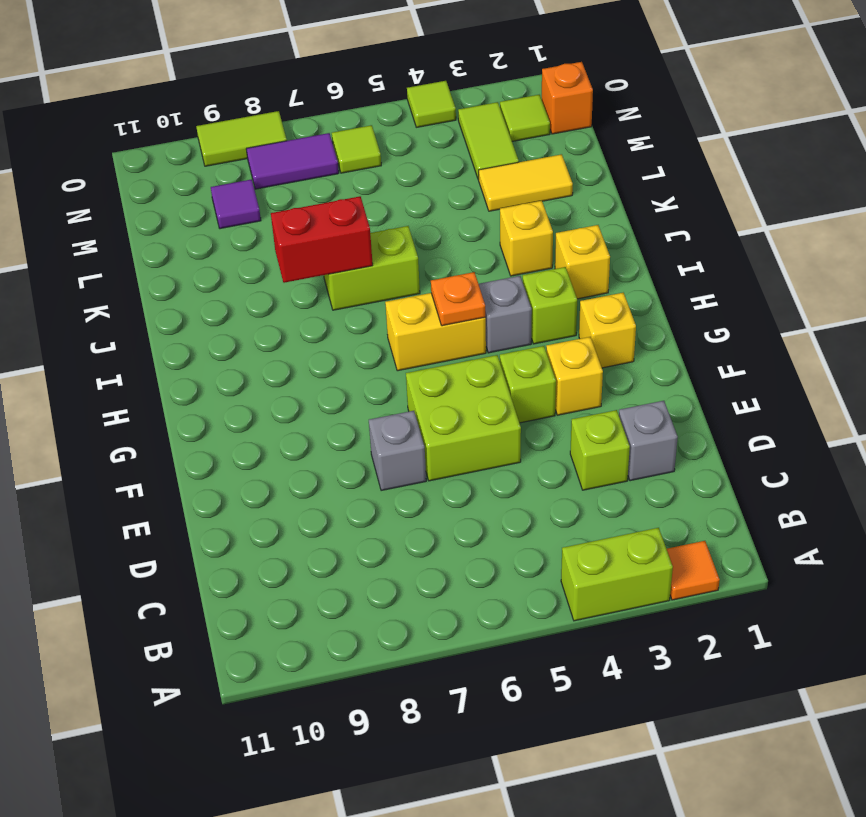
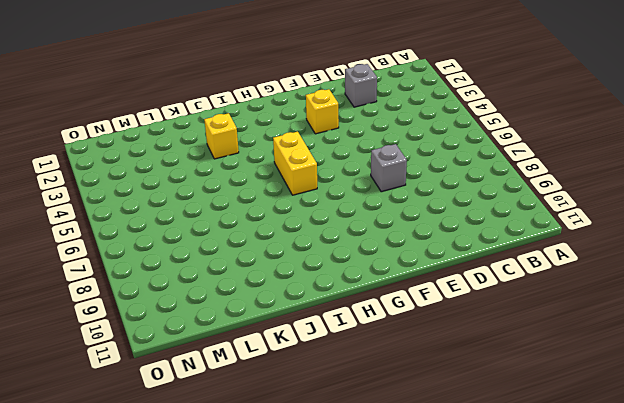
none -> orange tile A2 level 1
none -> lime brick A3:A4 level 1
none -> lime brick D3 level 1

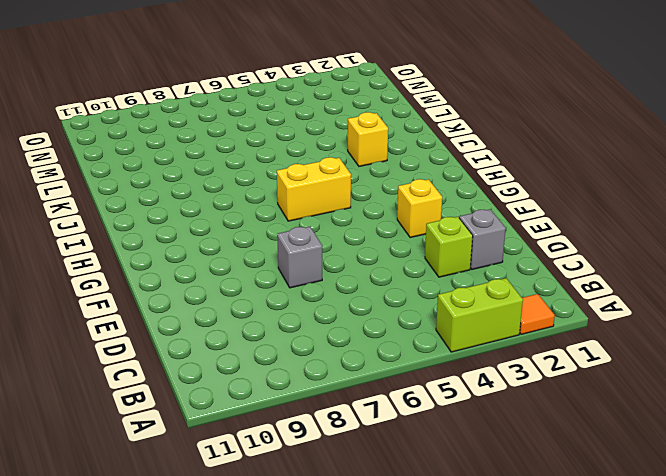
none -> lime brick E5:F6 level 1
none -> lime brick F4 level 1
none -> yellow brick G2 level 1

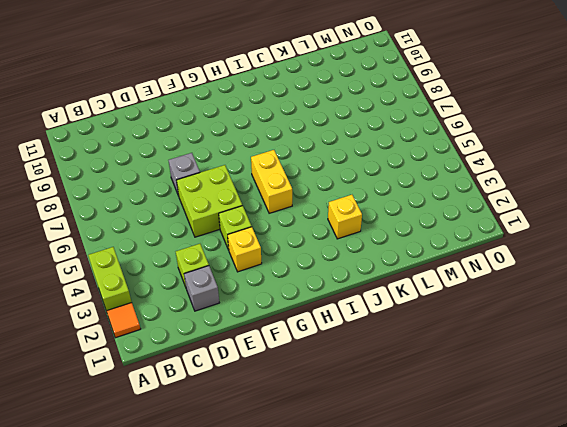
none -> yellow brick G2 level 1
none -> lime brick H3 level 1
none -> grey brick H4 level 1

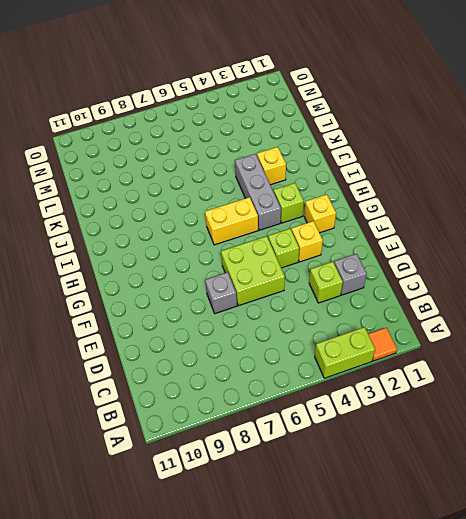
grey brick H4:J4 level 1 -> grey brick H4 level 1
none -> yellow brick I2 level 1
none -> lime brick J6:J7 level 1
none -> yellow tile L2:L3 level 1

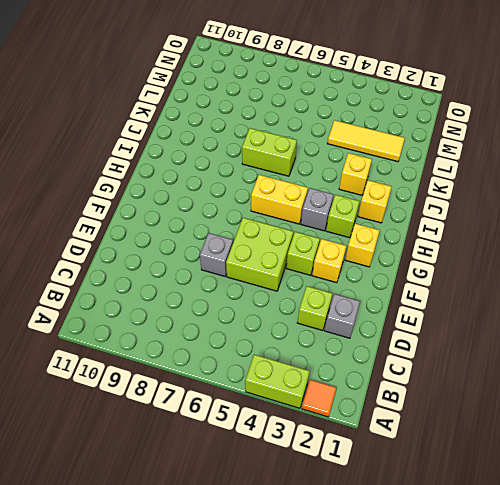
yellow tile L2:L4 level 1 -> yellow tile L2:L3 level 1
none -> lime tile M3:N3 level 1
none -> purple tile M9 level 1
none -> orange brick N1 level 1

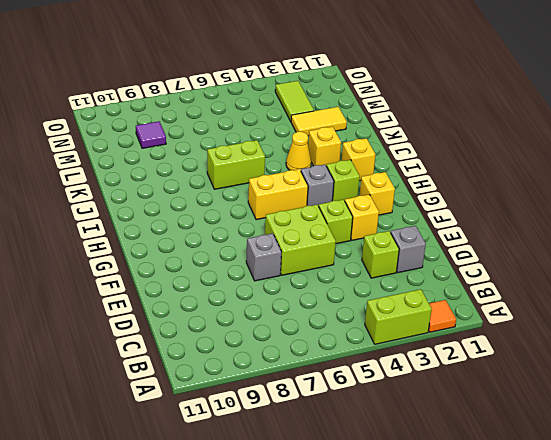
yellow cone J4 level 1 -> none
none -> orange brick N1 level 1
none -> lime tile N2 level 1
none -> lime tile N6 level 1

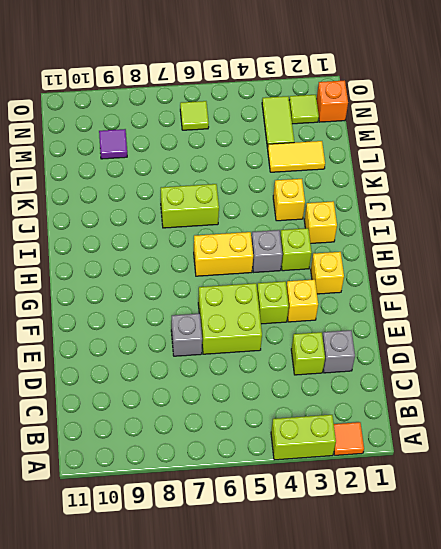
none -> purple tile N7:N8 level 1
none -> lime tile O4 level 1
none -> lime tile O8:O9 level 1

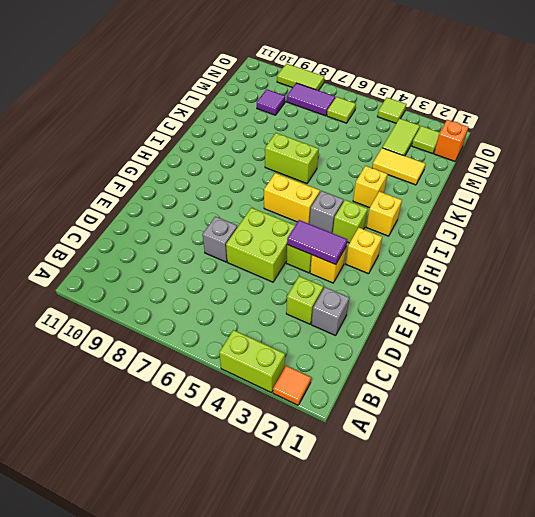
purple tile F3:F4 level 2 -> none
none -> orange plate H5 level 2
none -> red brick J7:J8 level 2

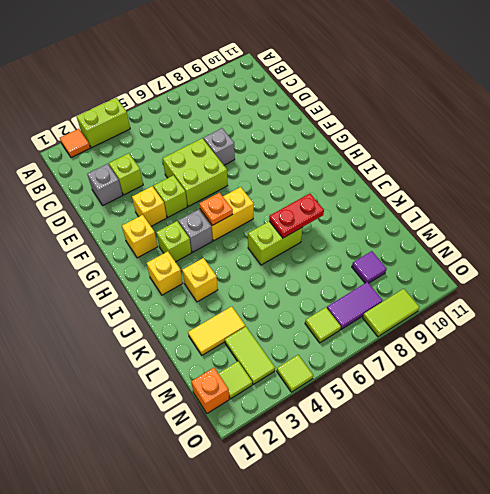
red plate J7:J8 level 2 -> red brick J7:J8 level 2

